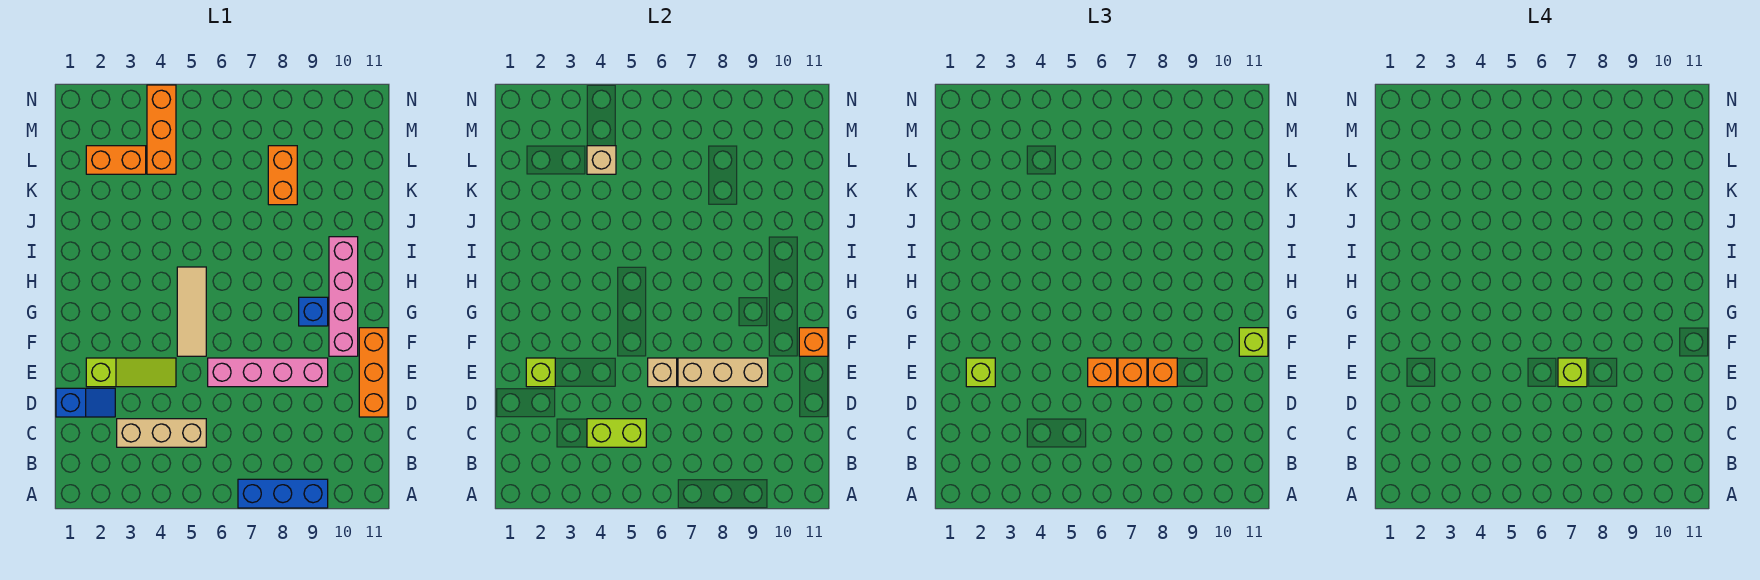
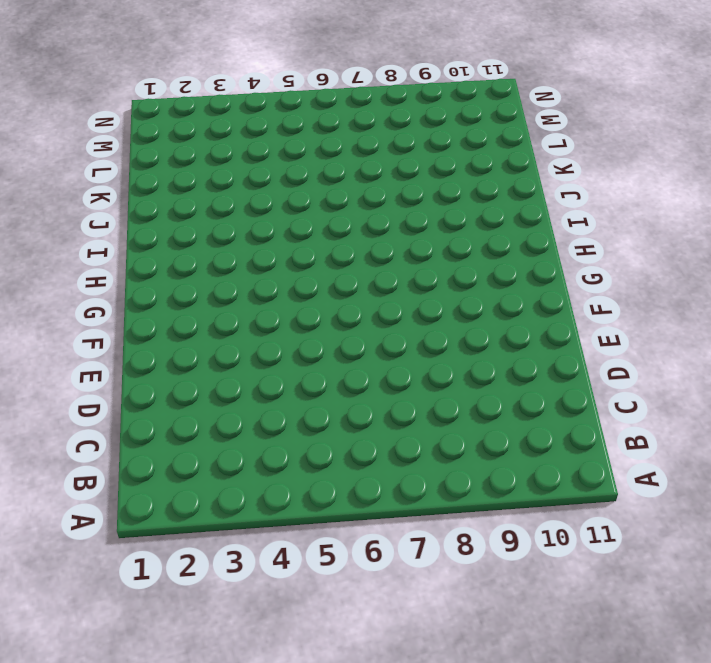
none -> blue brick A7:A9 level 1
none -> tan brick C3:C5 level 1
none -> blue slope D1:D2 level 1 top 1

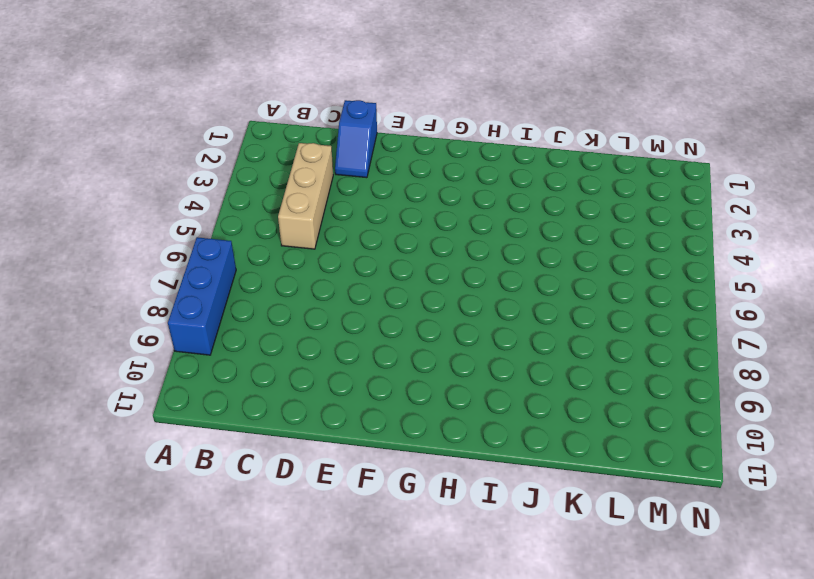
none -> orange brick D11:F11 level 1
none -> lime slope E2:E4 level 1 top 2
none -> pink brick E6:E9 level 1

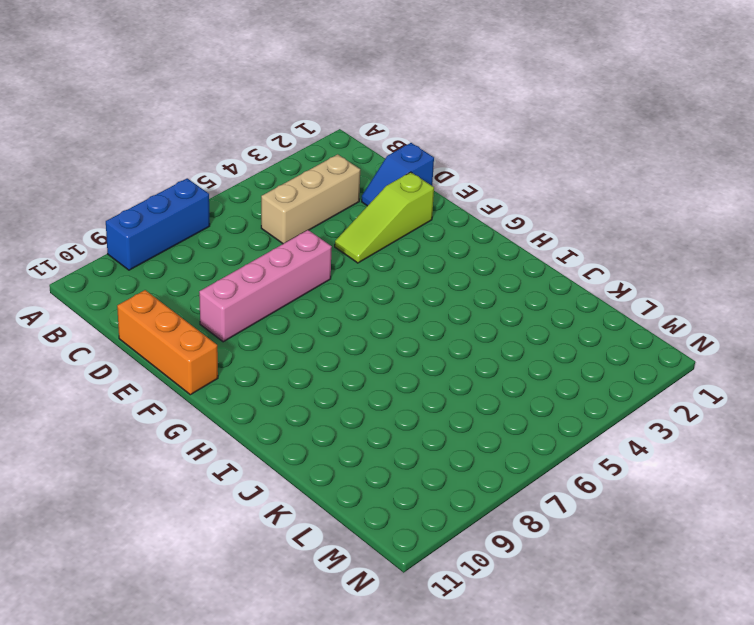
none -> tan tile F5:H5 level 1
none -> pink brick F10:I10 level 1
none -> blue brick G9 level 1

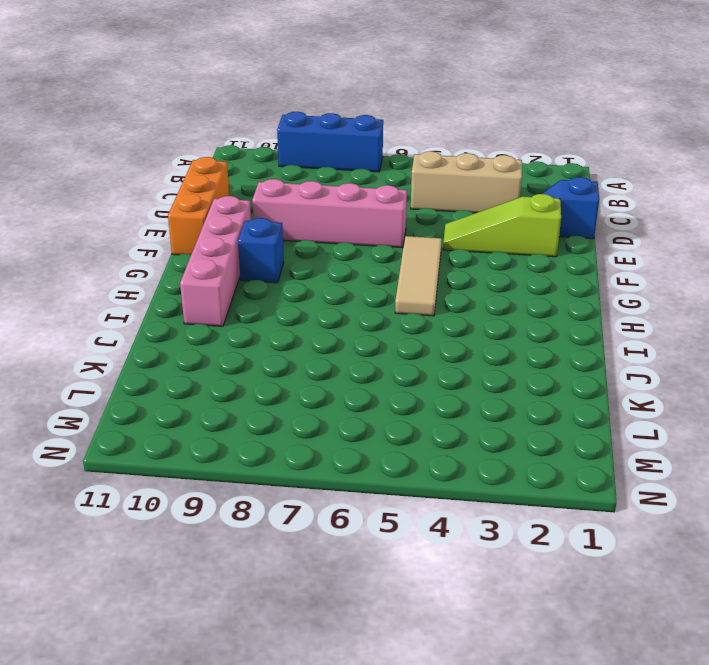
none -> orange brick K8:L8 level 1
none -> orange brick L2:L3 level 1
none -> orange brick L4:N4 level 1

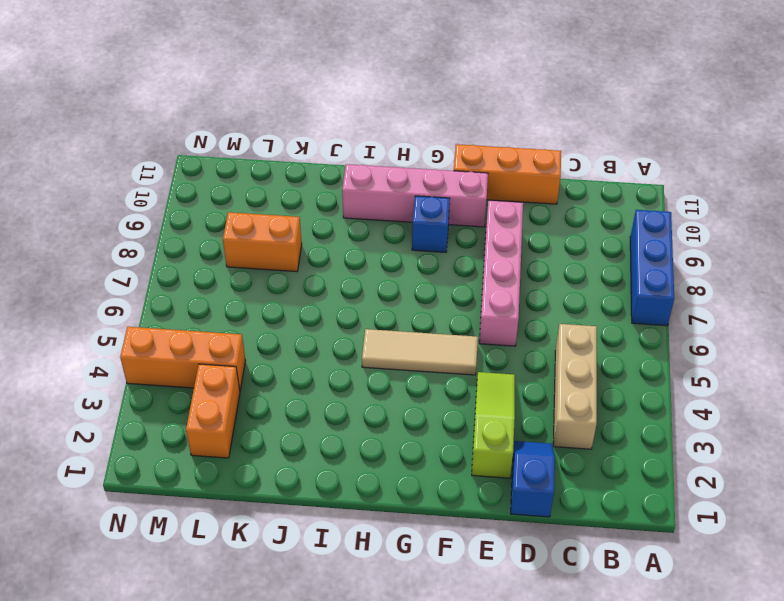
none -> lime brick C4:C5 level 2
none -> lime brick E2 level 2
none -> tan brick E6 level 2

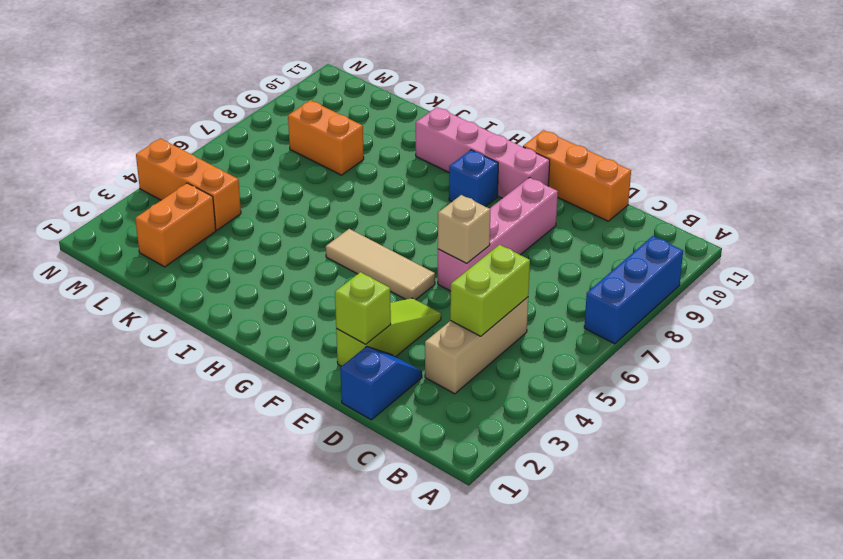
none -> tan brick E7:E9 level 2
none -> orange brick F11 level 2
none -> tan brick L4 level 2

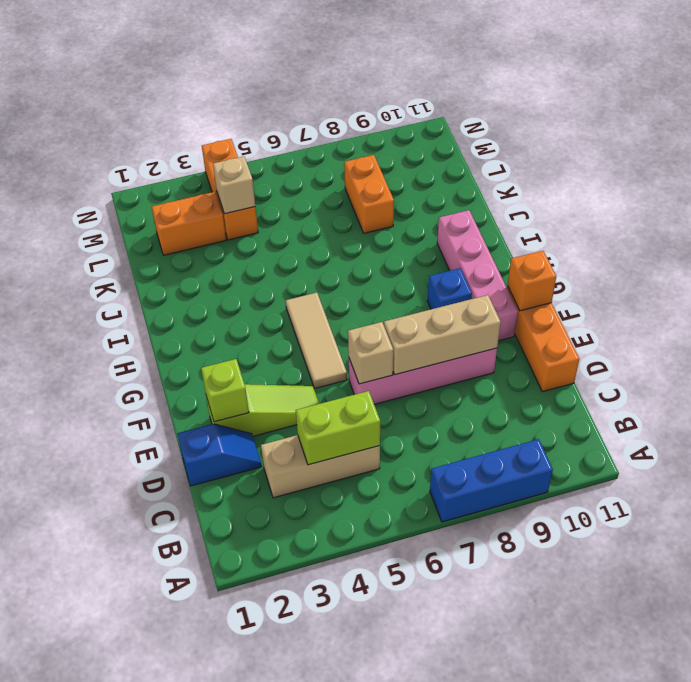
none -> lime brick E2 level 3
none -> orange brick E6 level 3
none -> orange brick E7 level 3

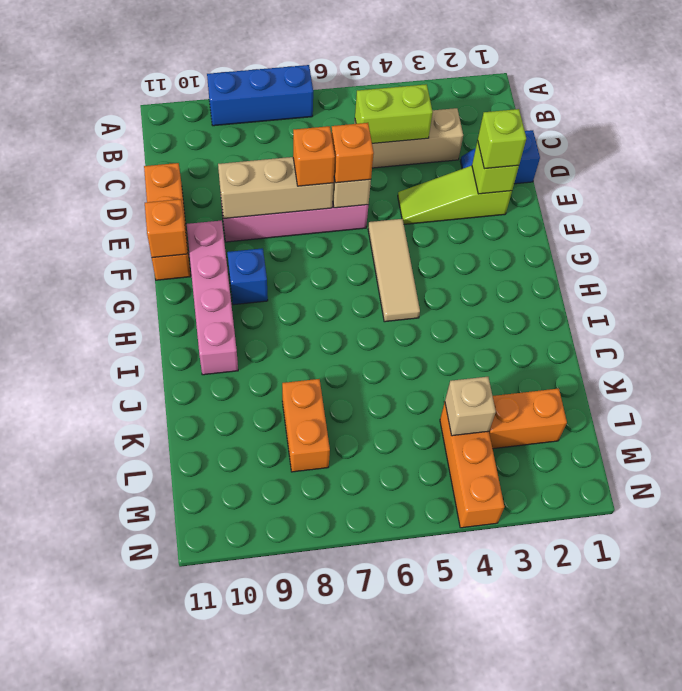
none -> orange brick E8 level 3
none -> lime brick F11 level 3
none -> lime brick E7 level 4

